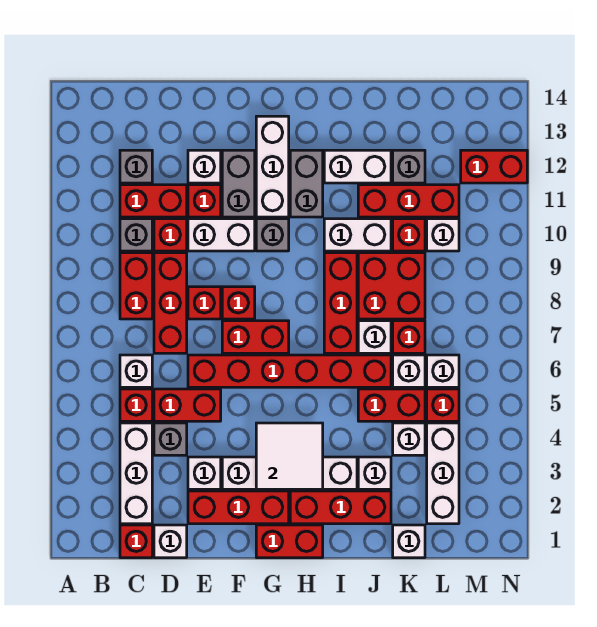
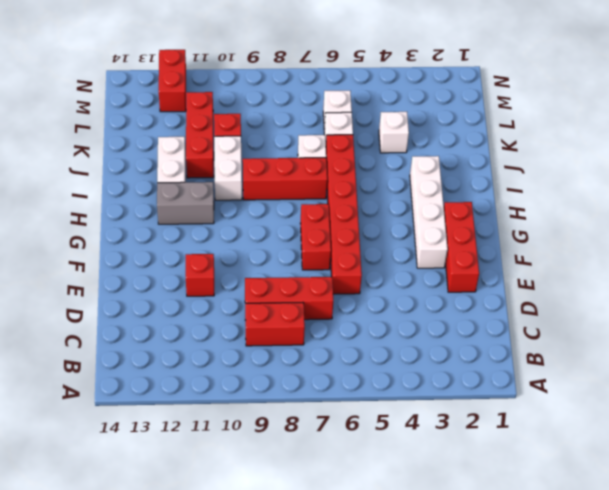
none -> red brick C1 level 1
none -> white brick C2:C4 level 1
none -> red brick C5 level 1
none -> white brick C6 level 1

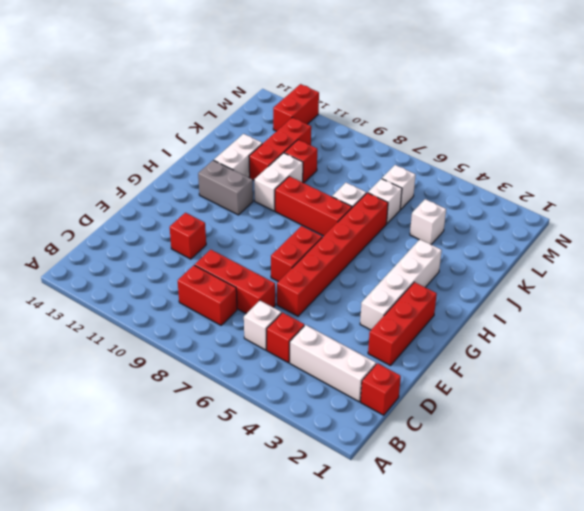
none -> grey brick C10 level 1
none -> red brick C11:D11 level 1
none -> grey brick C12 level 1
none -> white brick D1 level 1

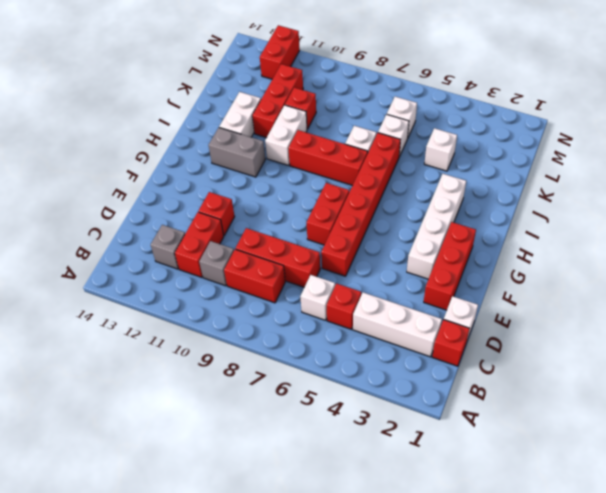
none -> grey brick D4 level 1
none -> red brick D5:E5 level 1
none -> red brick D10 level 1
none -> white brick E3 level 1

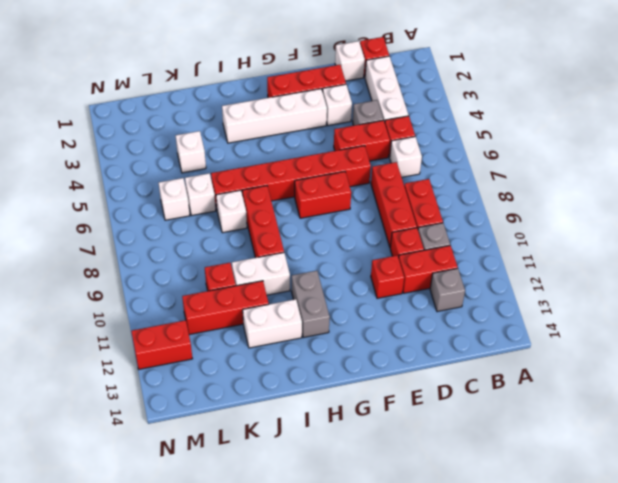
none -> red brick E8 level 1
none -> white brick E10:F10 level 1
none -> white brick E12 level 1
none -> red brick F8 level 1

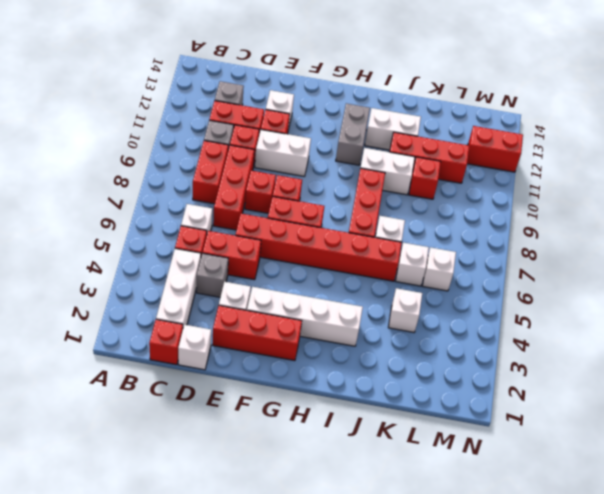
none -> grey brick F11:F12 level 1
none -> red brick G1:H1 level 1
none -> grey brick G10 level 1
none -> white brick G11:G13 level 1

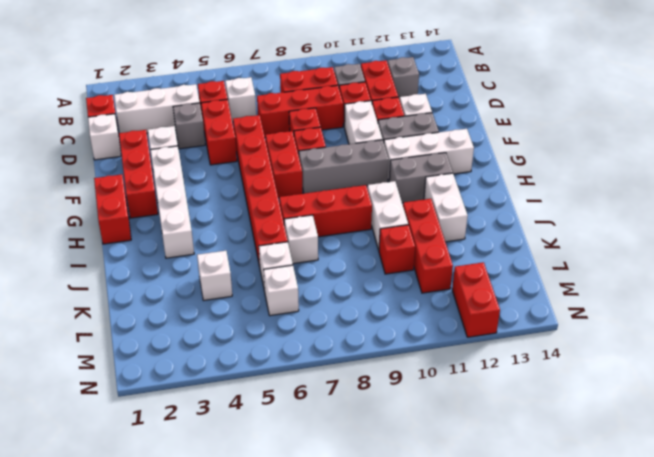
grey brick G8:G10 level 1 -> grey brick G10 level 1
none -> red brick H2:J2 level 1
none -> white brick J3 level 1
none -> red brick J5:K5 level 1
none -> red brick J8:K9 level 1

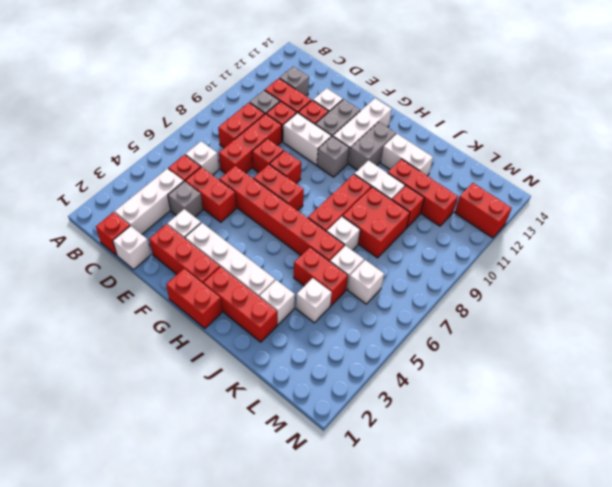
none -> white brick K1 level 1
none -> red brick K7 level 1
none -> grey brick K12 level 1
none -> white brick L2:L4 level 1

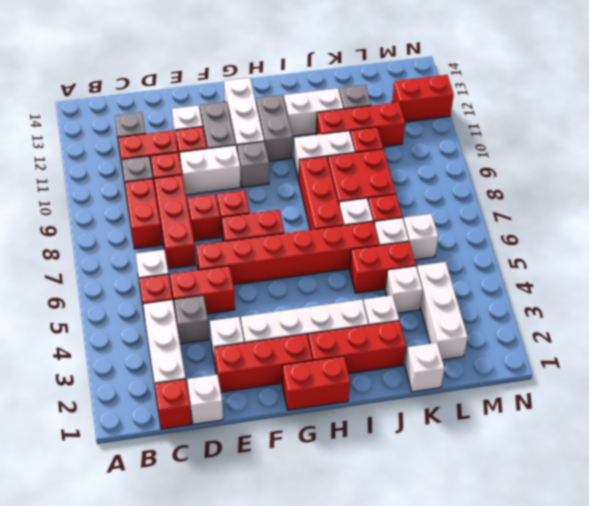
none -> red brick L5 level 1
none -> white brick L10 level 1
none -> white tile G3:H4 level 2

